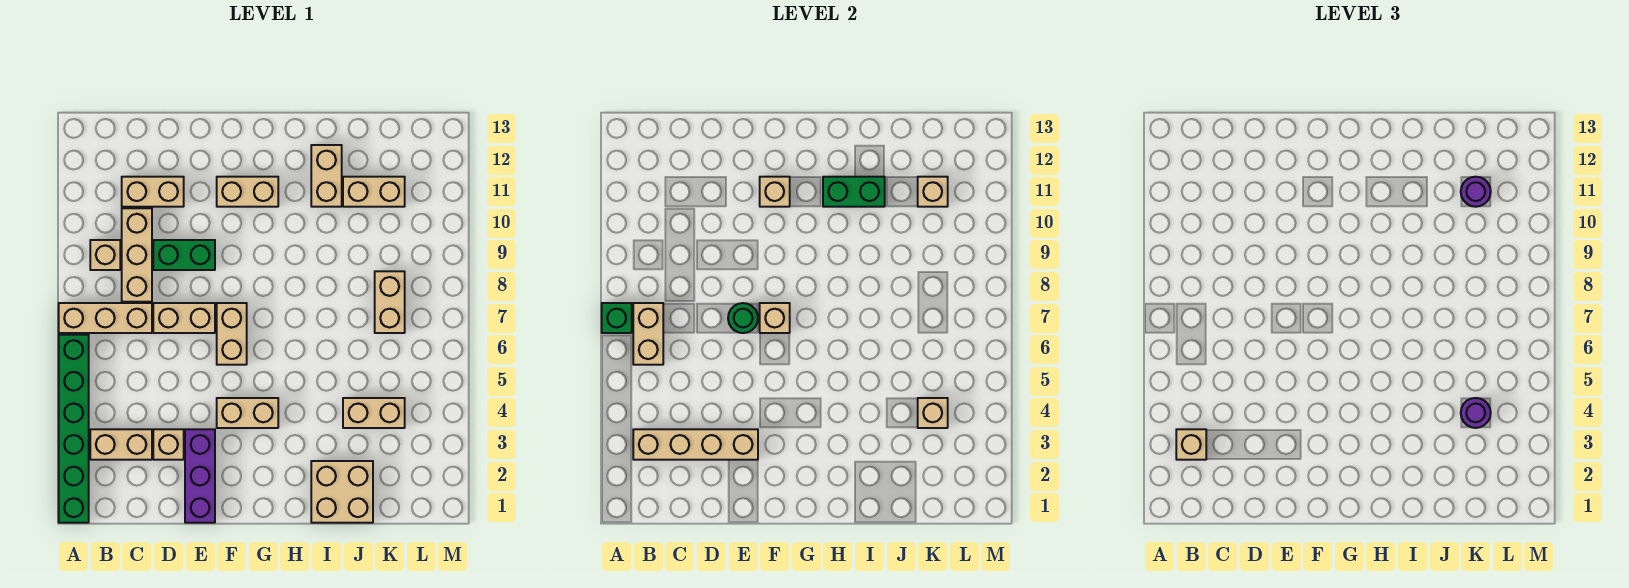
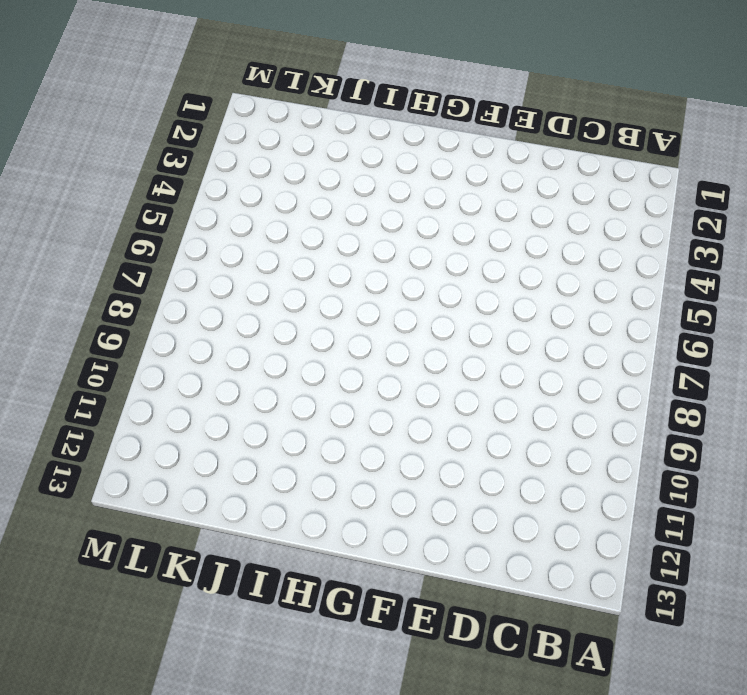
none -> green brick A1:A6 level 1
none -> tan brick A7:C7 level 1
none -> tan brick B3:C3 level 1
none -> tan brick B9 level 1

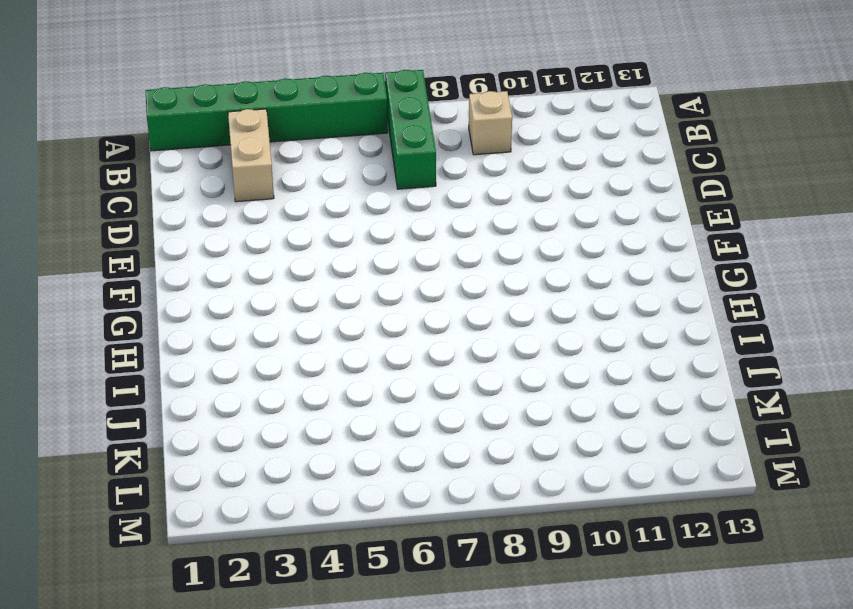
green brick A7:C7 level 1 -> tan brick A7:C7 level 1
none -> tan brick C8:C10 level 1
none -> tan brick C11:D11 level 1
none -> tan brick D3 level 1
none -> tan brick D7:E7 level 1

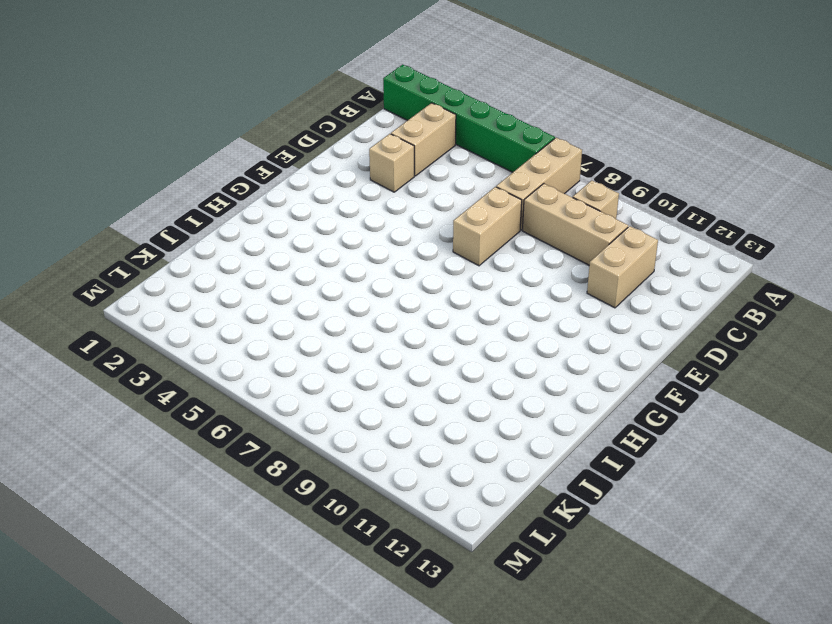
none -> green brick D9:E9 level 1
none -> purple brick E1:E3 level 1
none -> tan brick F4:G4 level 1
none -> tan brick F6:F7 level 1

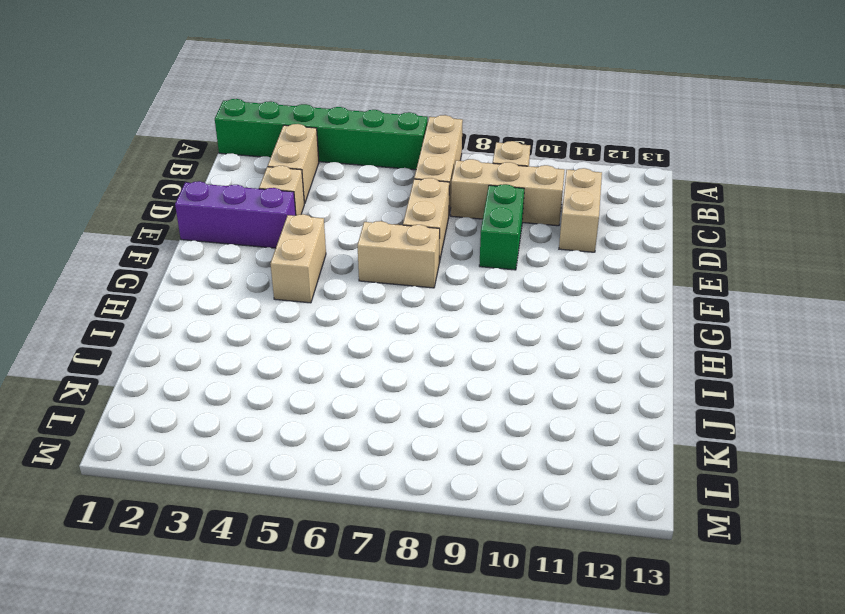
none -> tan brick F11:G11 level 1
none -> tan brick I1:J2 level 1
none -> tan brick I11:I12 level 1
none -> tan brick J4:K4 level 1

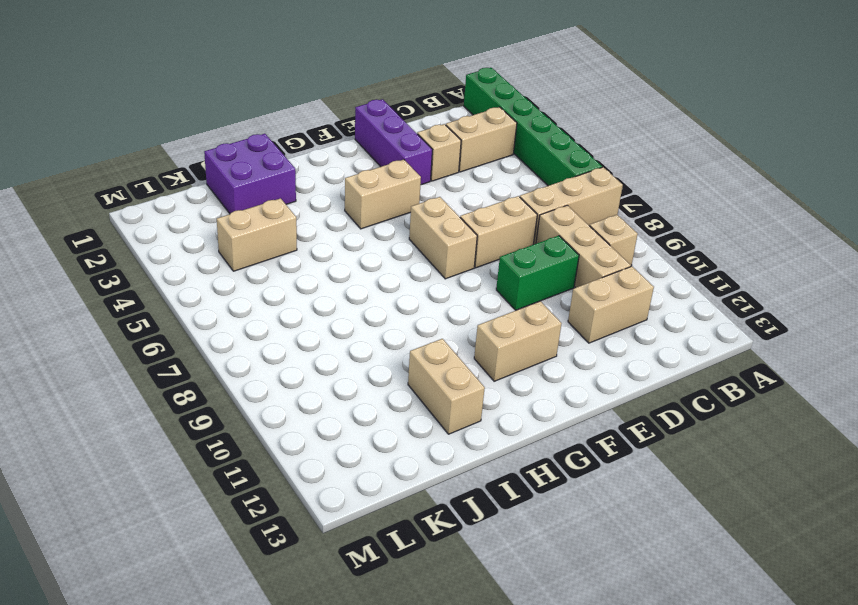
purple brick I1:J2 level 1 -> tan brick I1:J2 level 1
none -> tan brick J11:K11 level 1
none -> tan brick K7:K8 level 1
none -> green brick A7 level 2
none -> tan brick B3:E3 level 2

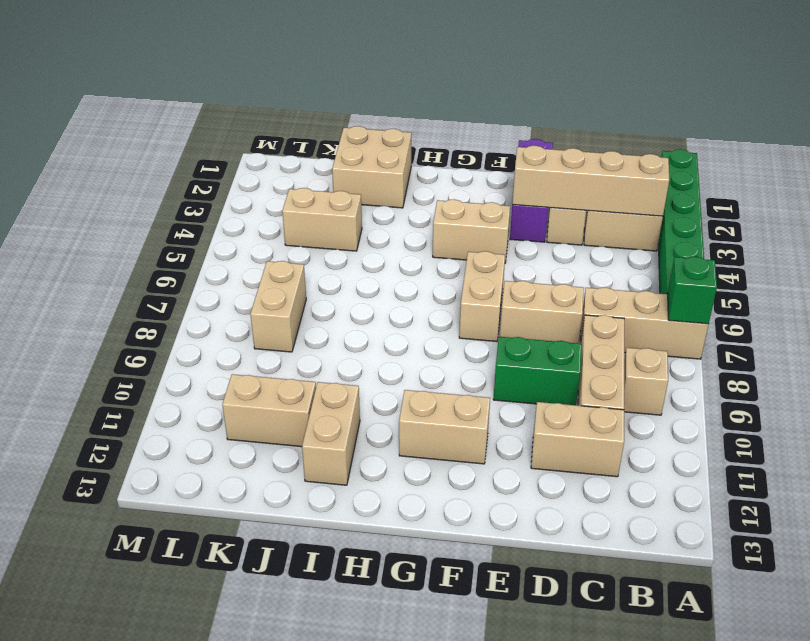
none -> tan brick B6:B7 level 2
none -> green round brick E7 level 2
none -> tan brick F7 level 2
none -> tan brick F11 level 2

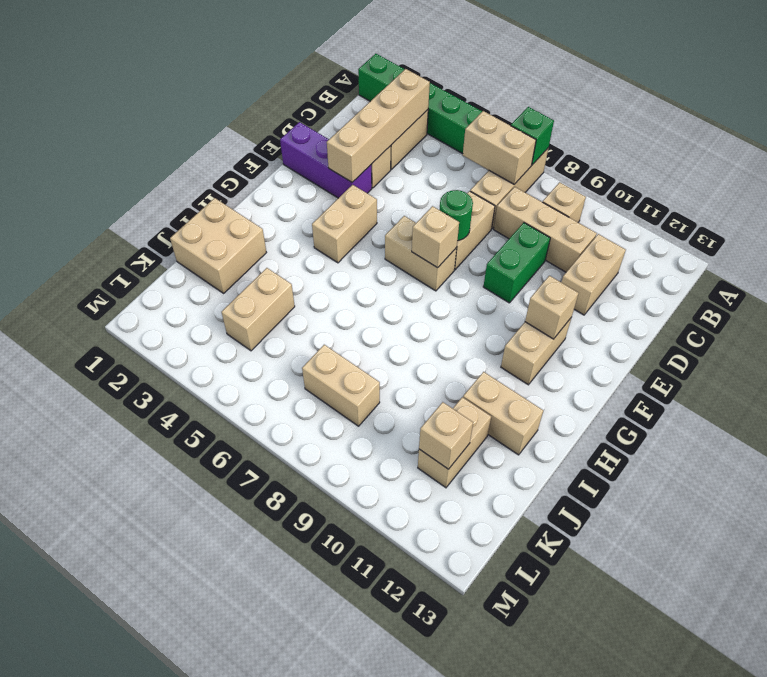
none -> green brick H11:I11 level 2
none -> tan brick K4 level 2
none -> tan brick B3 level 3
none -> purple round brick K4 level 3

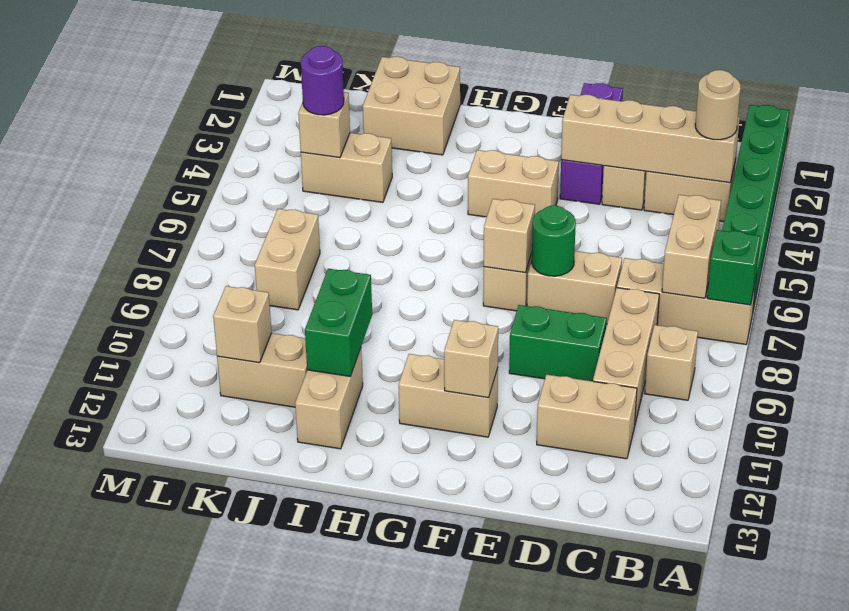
tan round brick B3 level 3 -> tan brick B3 level 3
green brick I10:I11 level 2 -> green brick H11:I11 level 2
none -> purple round brick K11 level 3

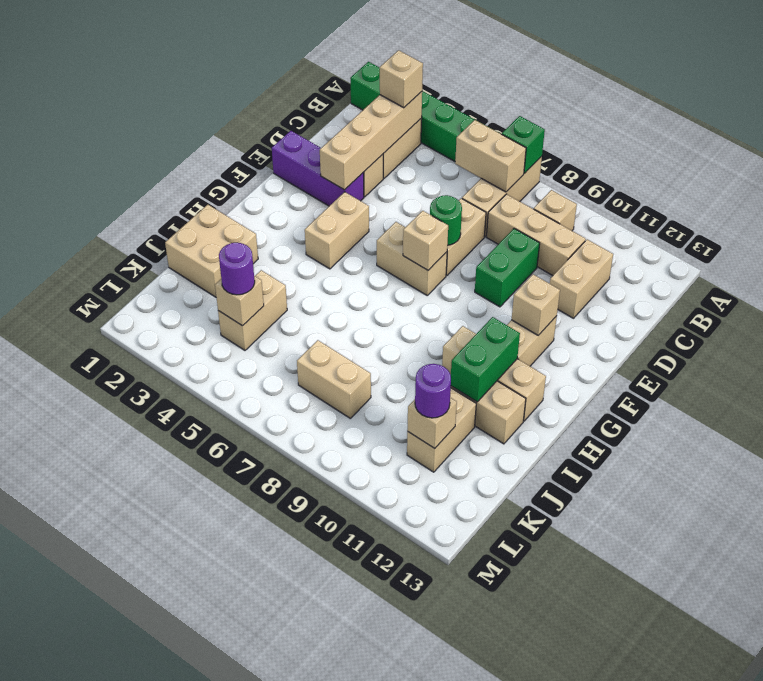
tan brick H10:H12 level 1 -> none

